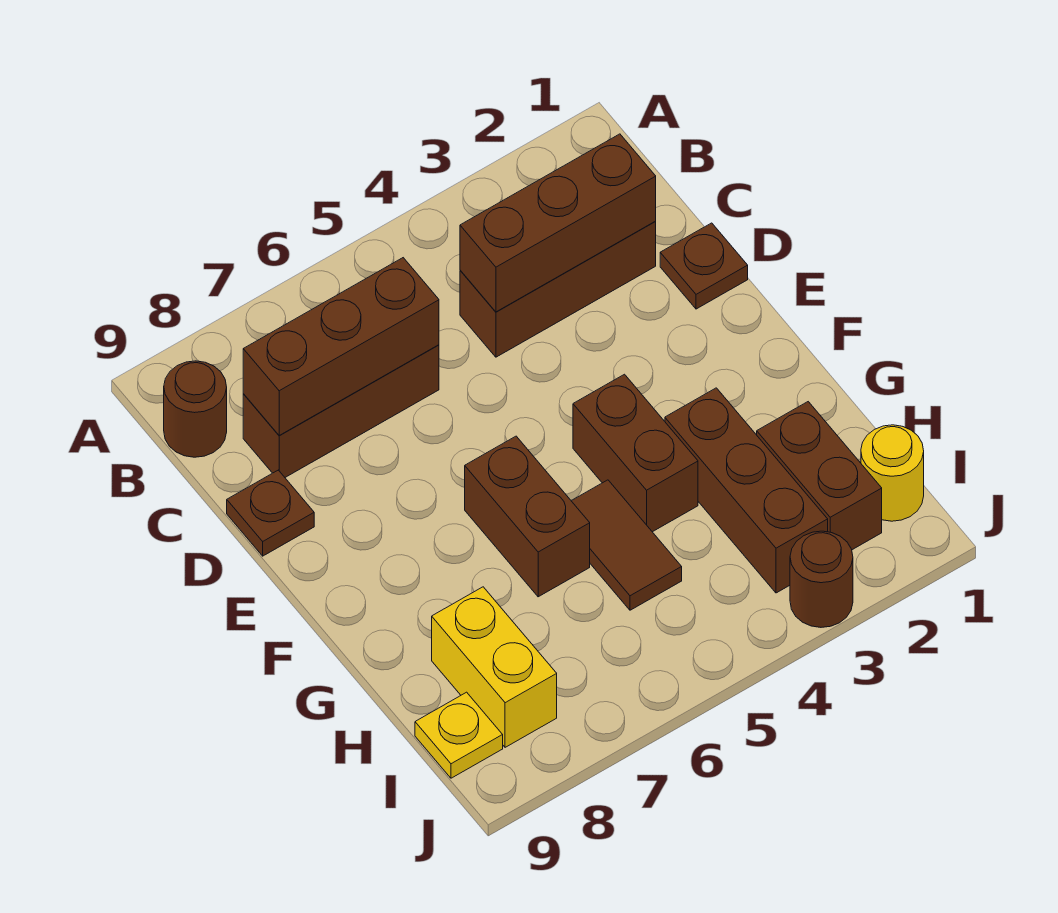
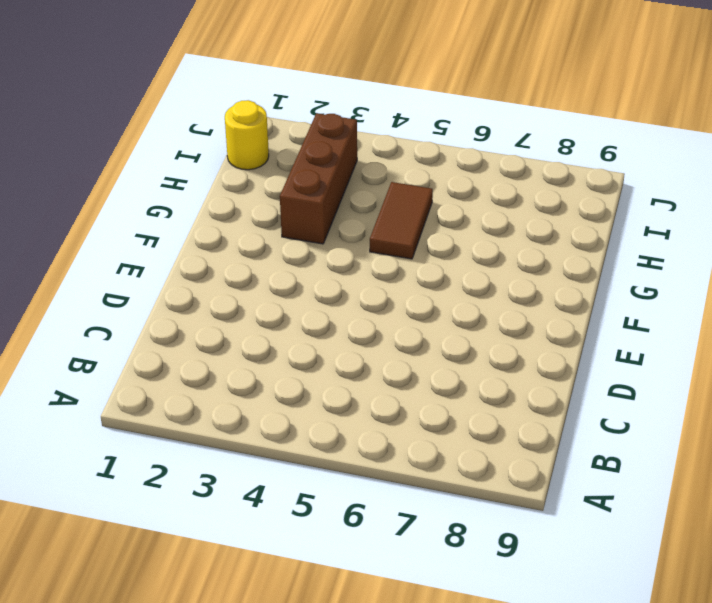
none -> brown round brick B9 level 1
none -> brown brick C2:C4 level 1
none -> brown brick C6:C8 level 1

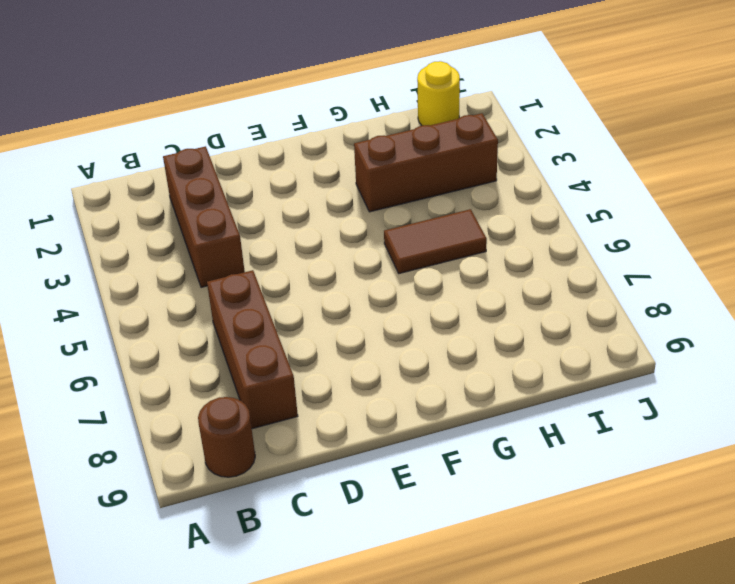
none -> brown plate D1 level 1
none -> brown plate D9 level 1
none -> brown brick F4:G4 level 1

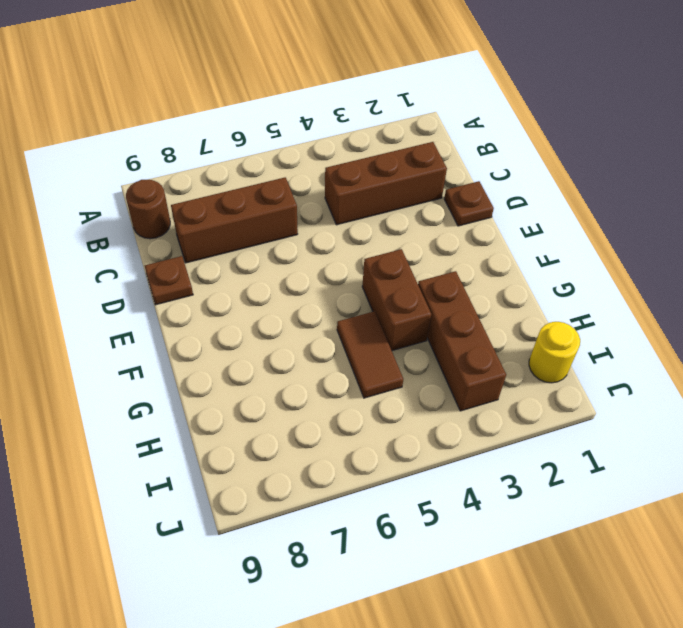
none -> brown brick F6:G6 level 1
none -> brown brick H2:I2 level 1
none -> yellow brick H8:I8 level 1

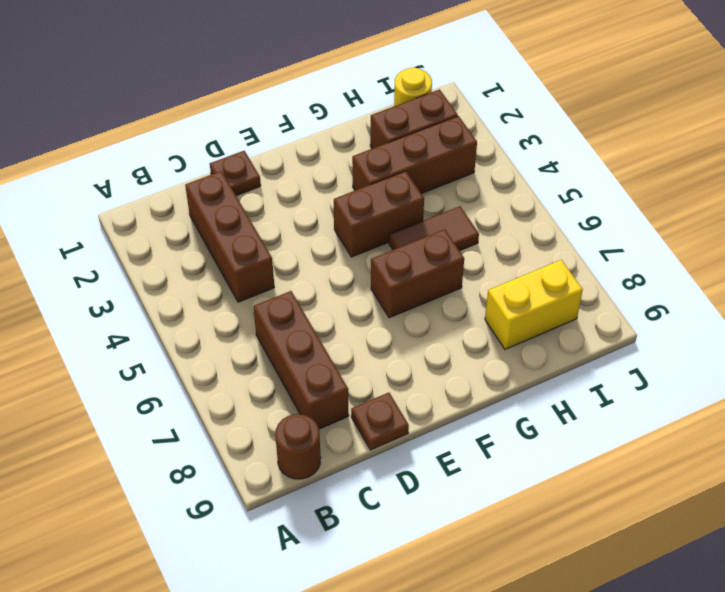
none -> yellow plate I9 level 1
none -> brown round brick J3 level 1
none -> brown brick C2:C4 level 2

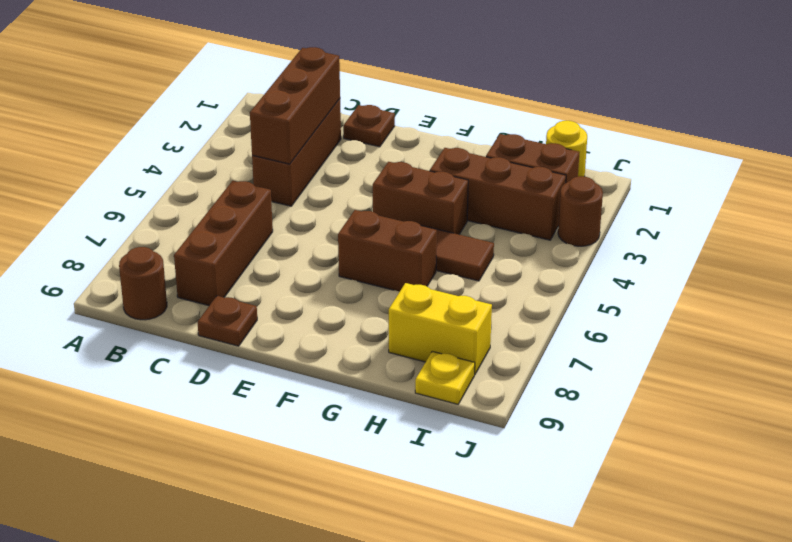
none -> brown brick C6:C8 level 2

